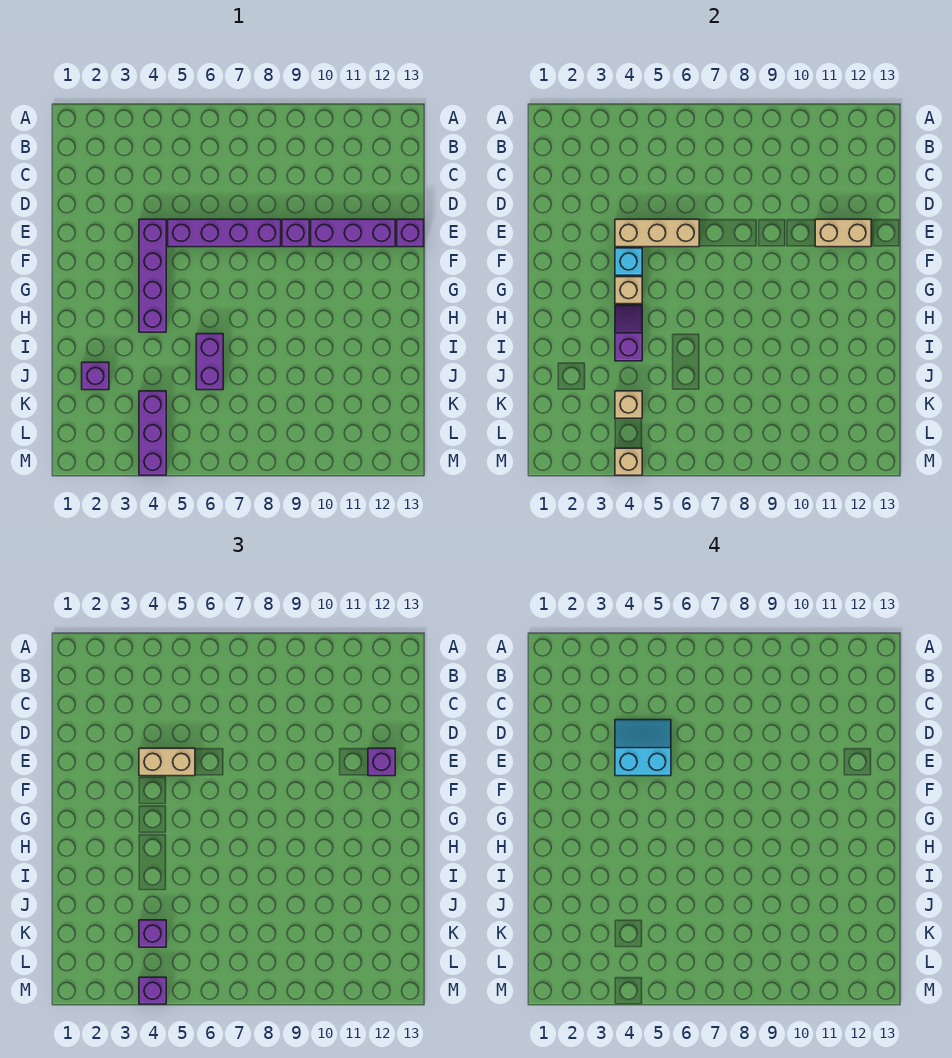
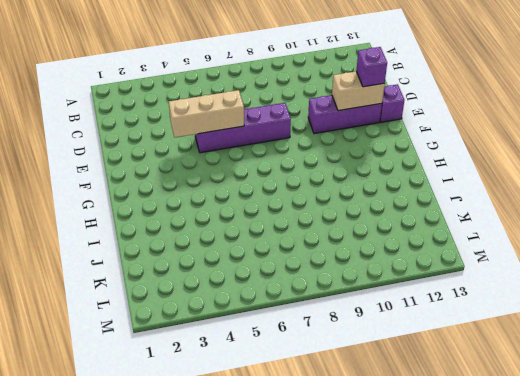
none -> purple brick E4:H4 level 1
none -> purple brick E9 level 1
none -> purple brick I6:J6 level 1

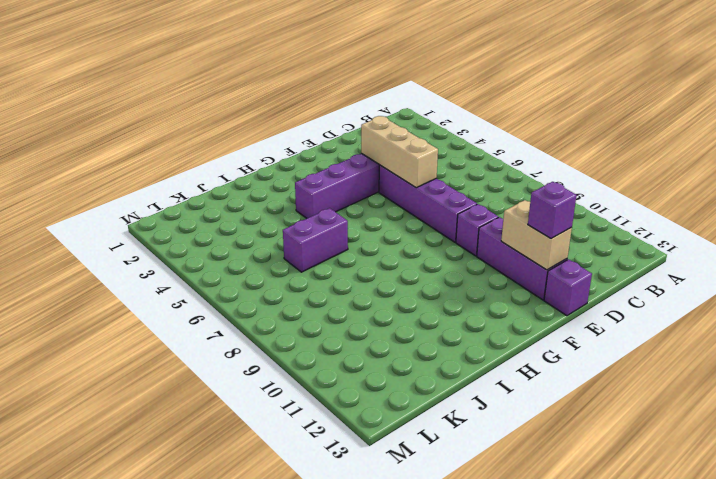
none -> purple brick J2 level 1
none -> purple brick K4:M4 level 1
none -> cyan brick F4 level 2

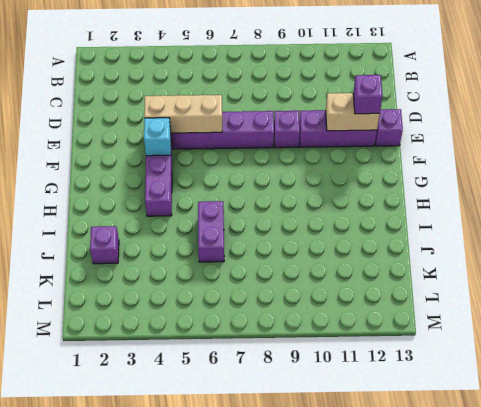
none -> purple brick K4:M4 level 1
none -> tan brick G4 level 2
none -> purple slope H4:I4 level 2 top I

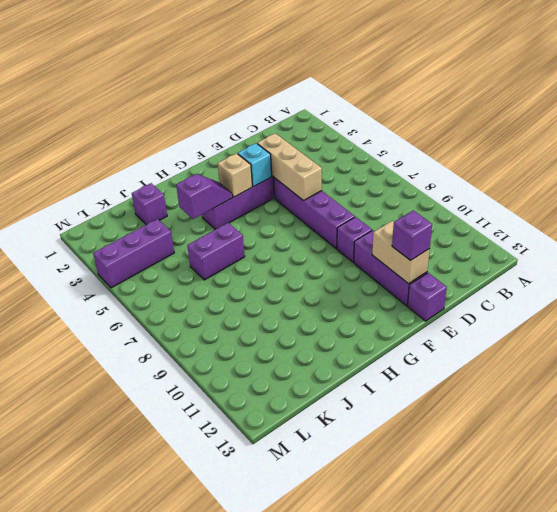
none -> tan brick K4 level 2
none -> tan brick M4 level 2
none -> tan brick E4:E5 level 3

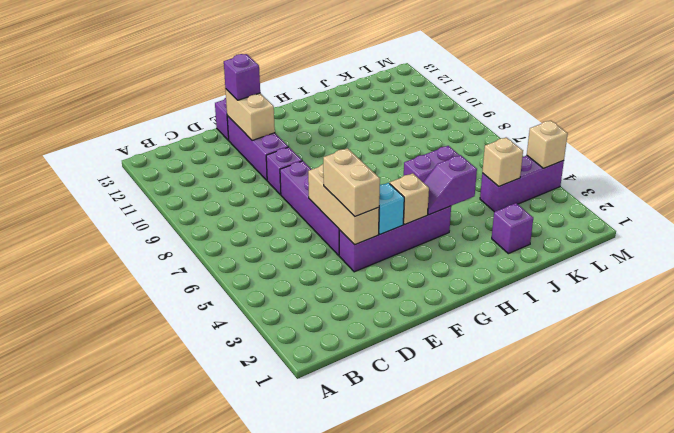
none -> purple brick K4 level 3
none -> purple brick M4 level 3
none -> cyan slope D4:E5 level 4 top E

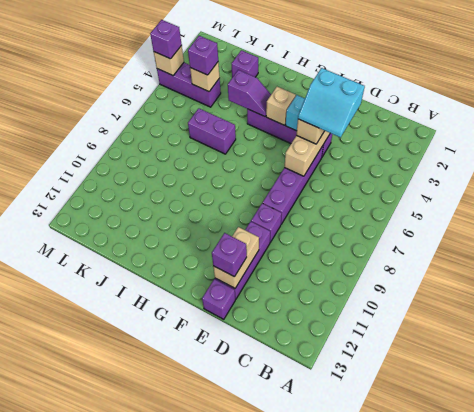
cyan slope D4:E5 level 4 top 4 -> cyan slope D4:E5 level 4 top E

